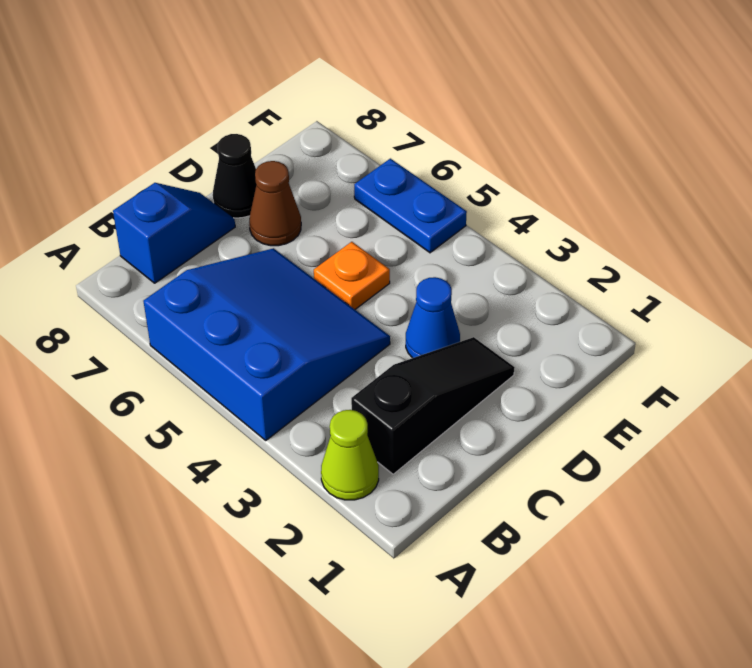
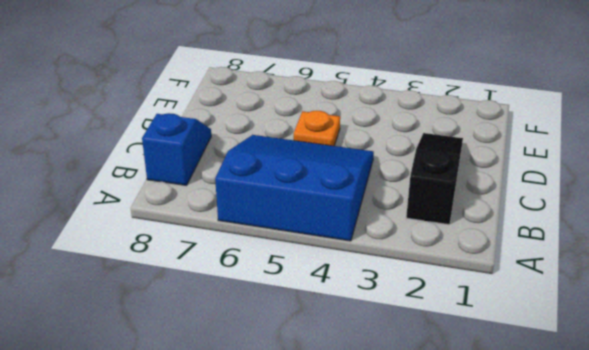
none -> lime cone A2 level 1
none -> blue cone D3 level 1

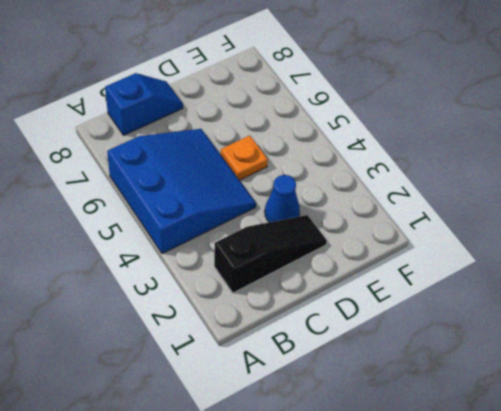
none -> lime cone A2 level 1
none -> brown cone D7 level 1

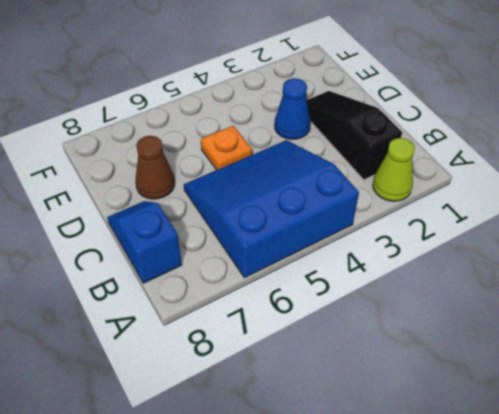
none -> black cone D8 level 1
none -> blue plate F5:F6 level 1

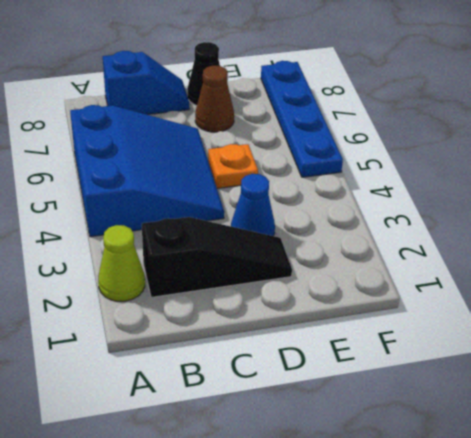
blue plate F5:F8 level 1 -> blue plate F5:F6 level 1

